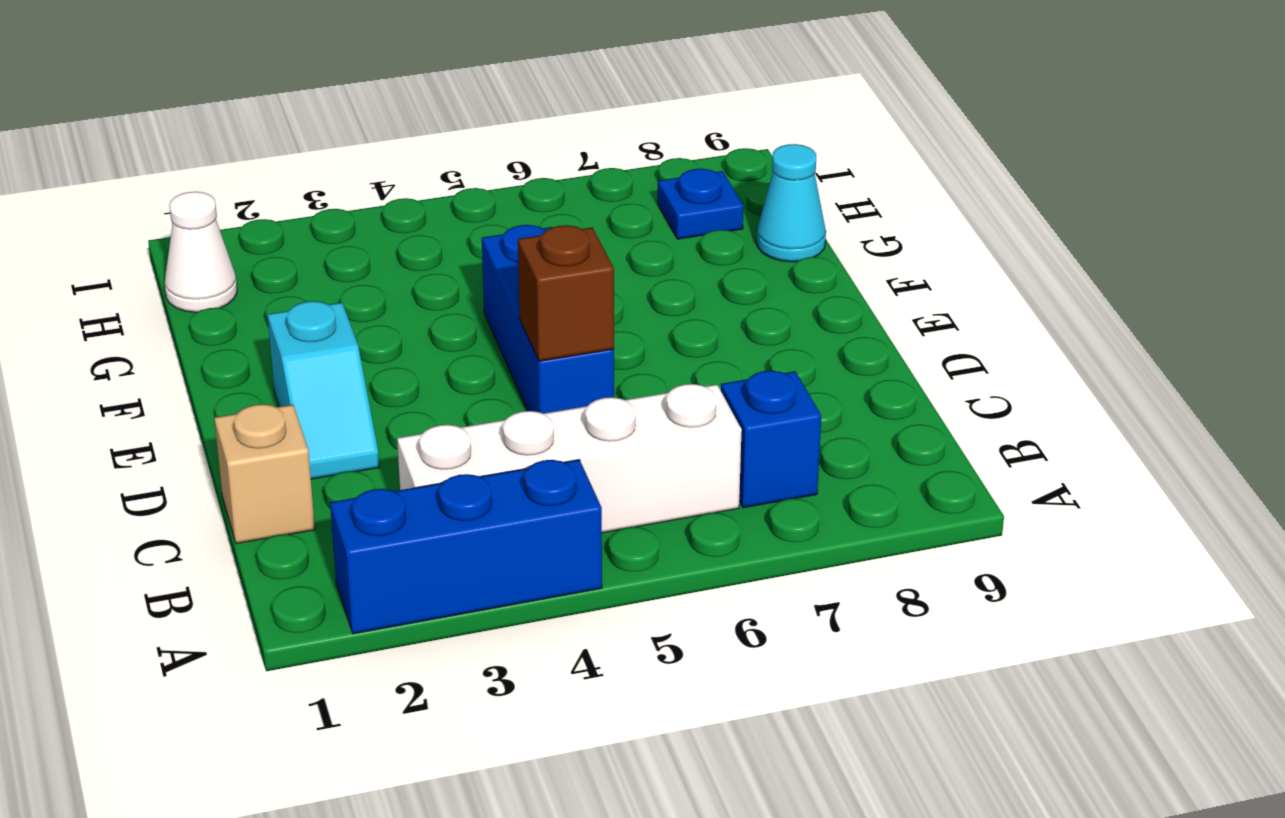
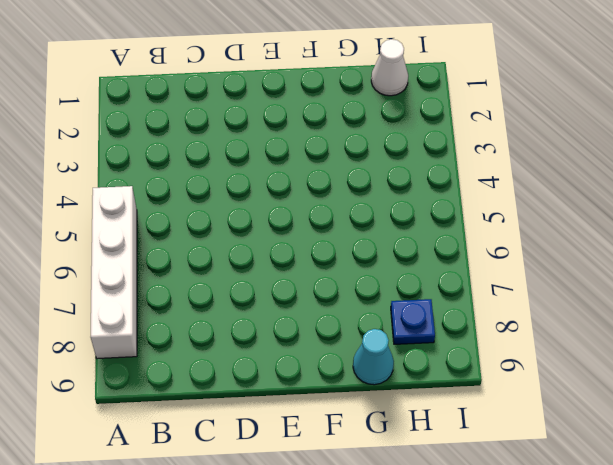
white brick A5:A8 level 1 -> white brick B3:B6 level 1
none -> blue brick A2:A4 level 1
none -> blue brick B7 level 1

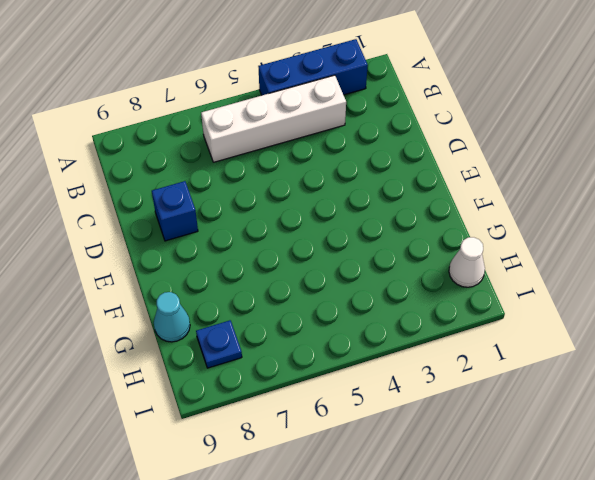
blue brick D8 level 1 -> blue brick B7 level 1
none -> tan brick C1 level 1
none -> cyan slope D2:E2 level 1 top E

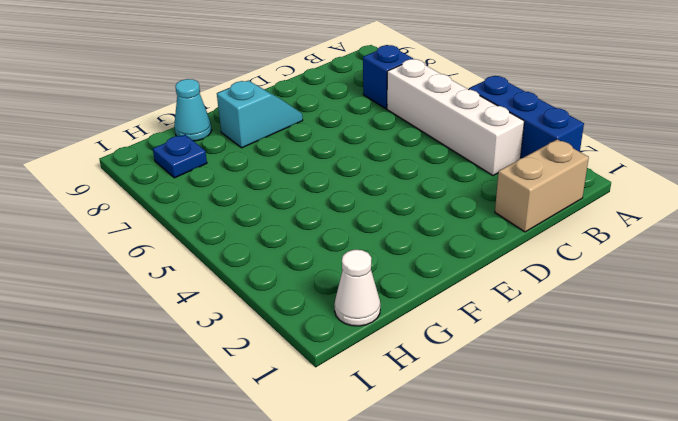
tan brick B1:C1 level 1 -> tan brick C1 level 1
cyan slope E8:F8 level 1 top F -> cyan slope D2:E2 level 1 top E
none -> blue brick D5:F5 level 1
none -> brown brick D5 level 2

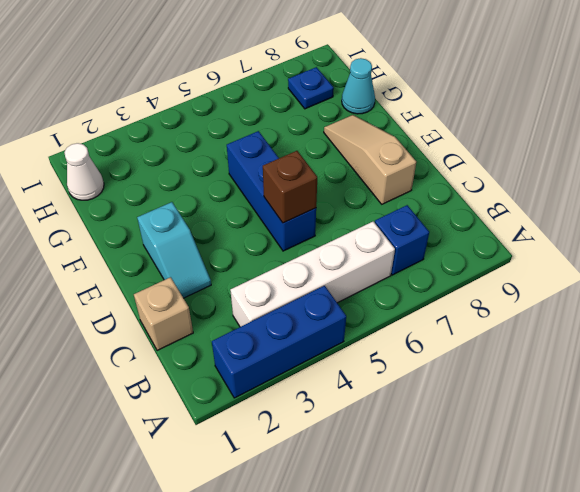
tan slope D8:F8 level 1 top D -> none

